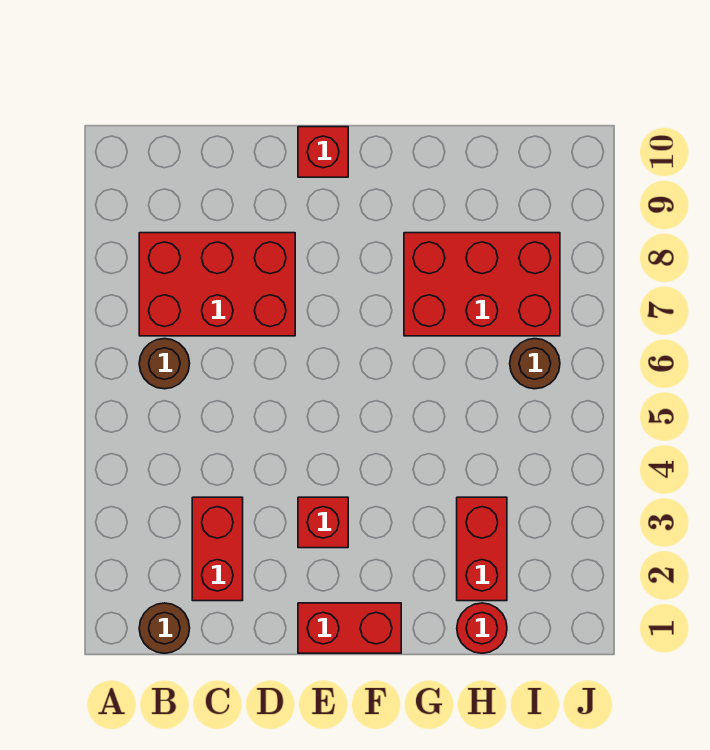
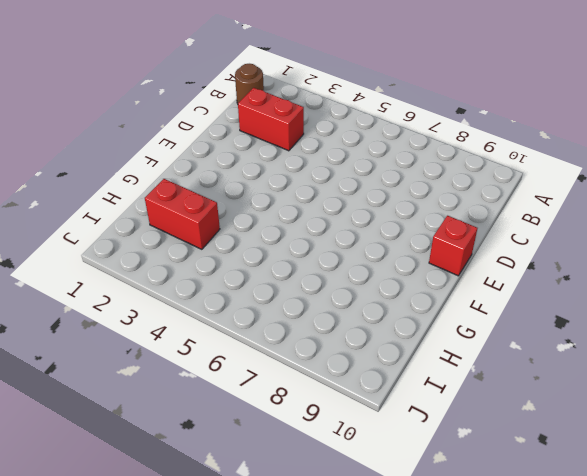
none -> brown round brick B6 level 1
none -> red brick B7:D8 level 1

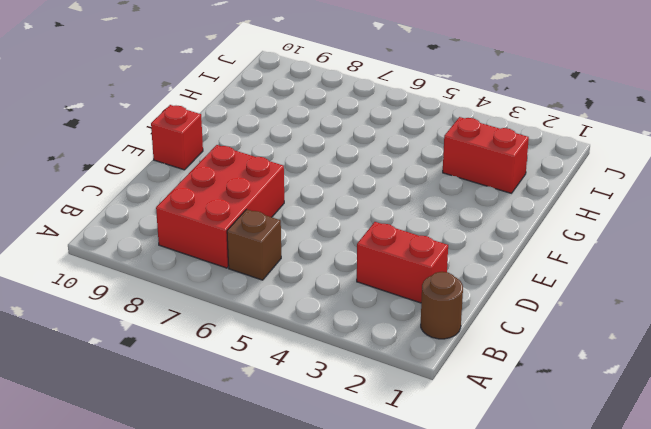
brown brick B6 level 1 -> brown round brick B6 level 1
none -> red brick E1:F1 level 1
none -> red brick E3 level 1

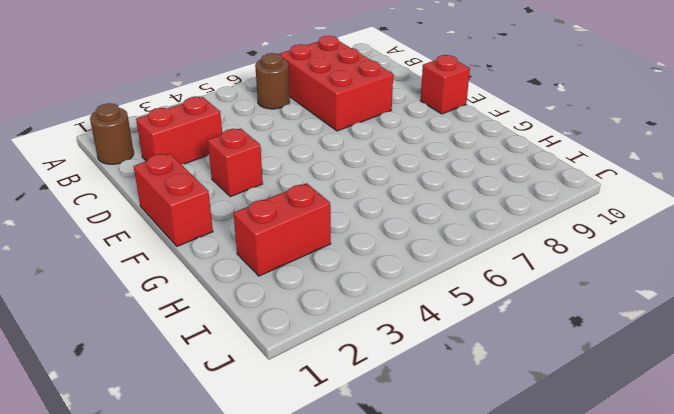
none -> red brick G7:I8 level 1
none -> red round brick H1 level 1

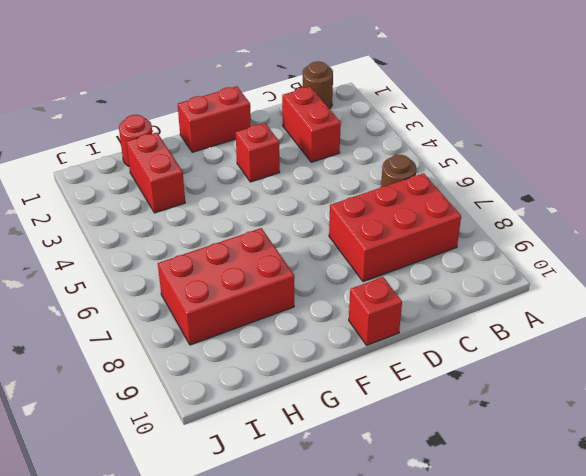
none -> brown round brick I6 level 1

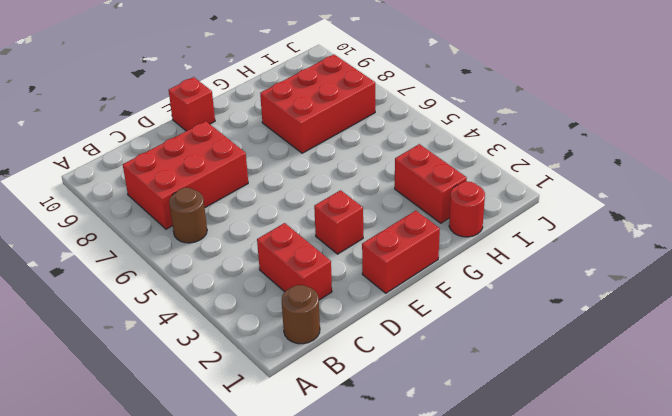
none -> brown round brick I6 level 1

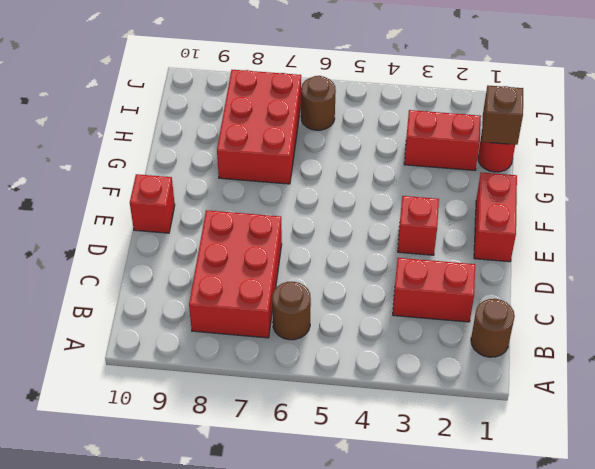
brown brick H1 level 2 -> none

